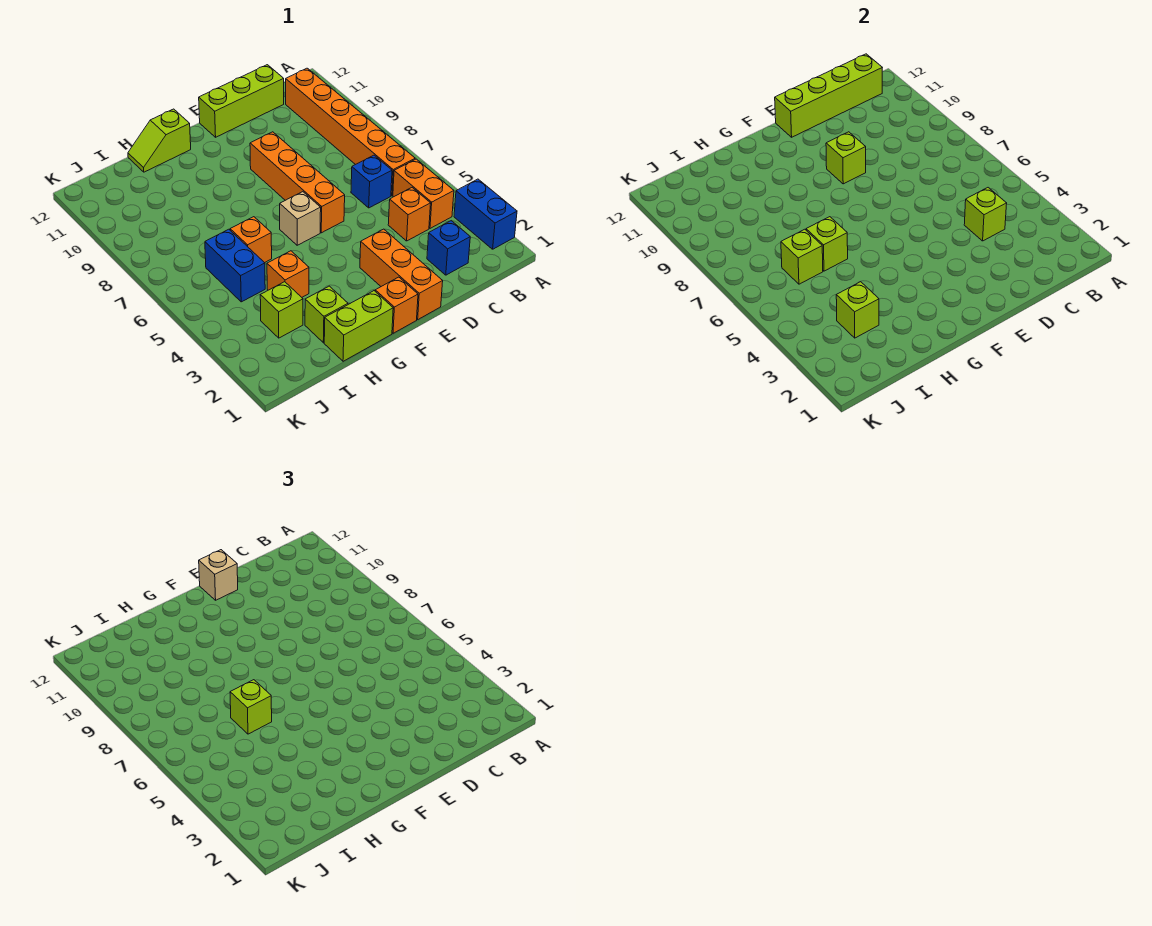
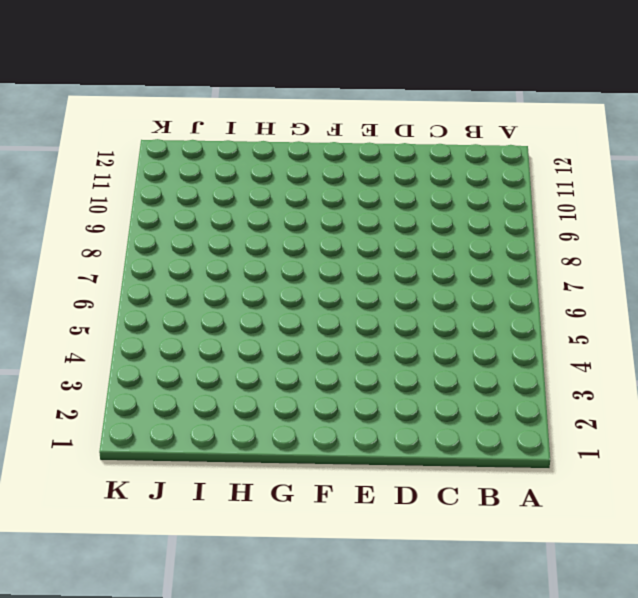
none -> blue brick A2:A3 level 1
none -> orange brick B4:B5 level 1
none -> orange brick B6:B11 level 1

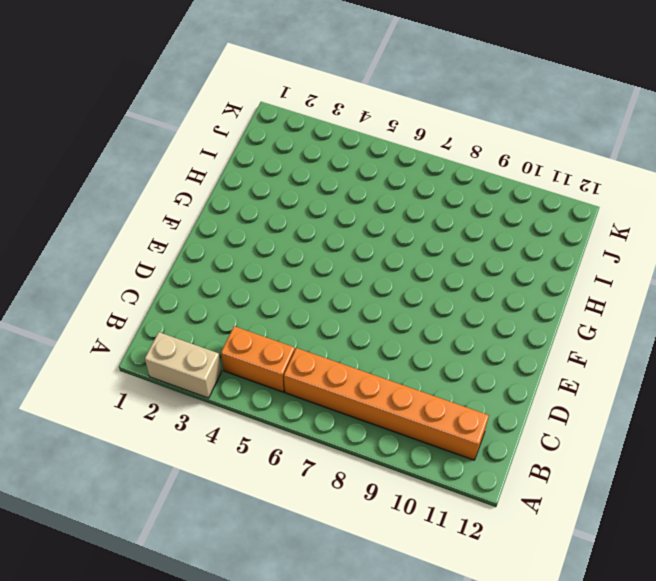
tan brick A2:A3 level 1 -> blue brick A2:A3 level 1
none -> blue brick C2 level 1
none -> orange brick C4 level 1
none -> blue brick C6 level 1

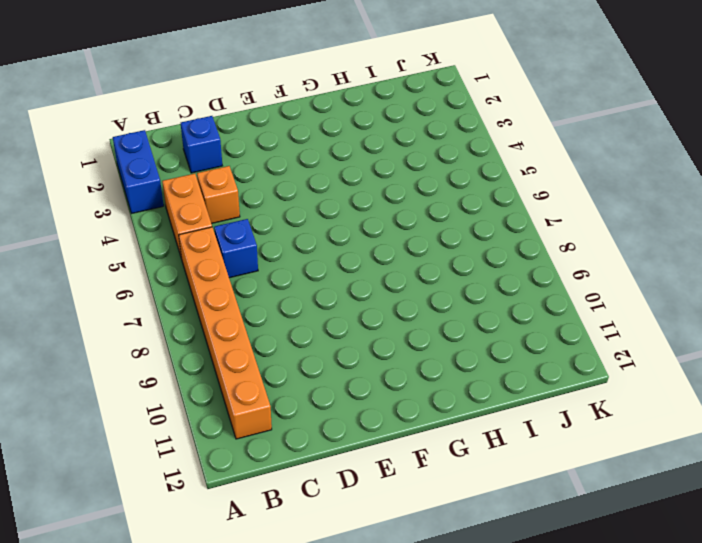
none -> lime brick C12:E12 level 1
none -> orange brick E1:E3 level 1
none -> orange brick E6:E9 level 1

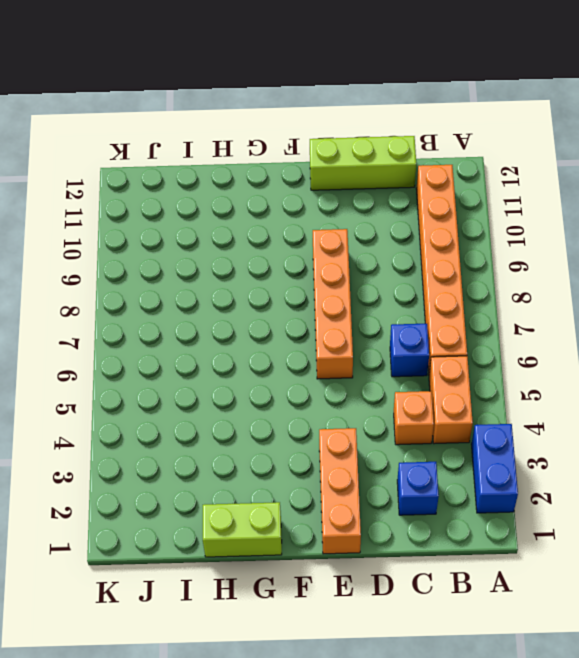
none -> orange brick F1 level 1
none -> tan brick F6 level 1
none -> lime slope G12:H12 level 1 top G

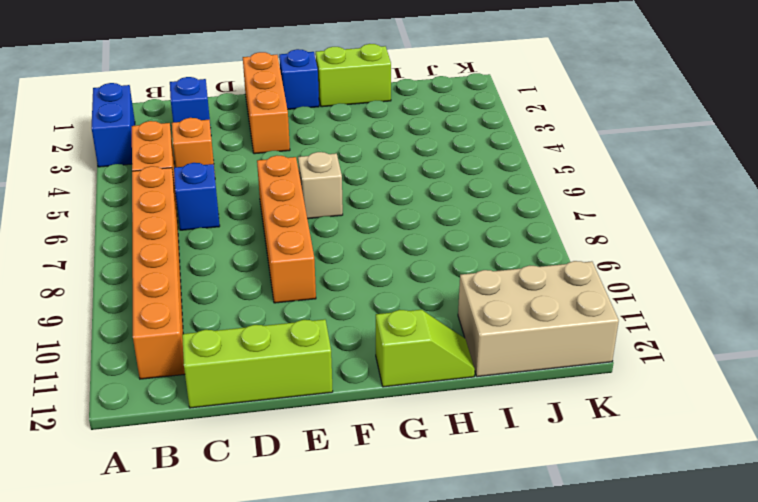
blue brick F1 level 1 -> orange brick F1 level 1
tan brick I11:K12 level 1 -> none
none -> lime brick H2 level 1
none -> orange brick H4 level 1
none -> orange brick H6 level 1

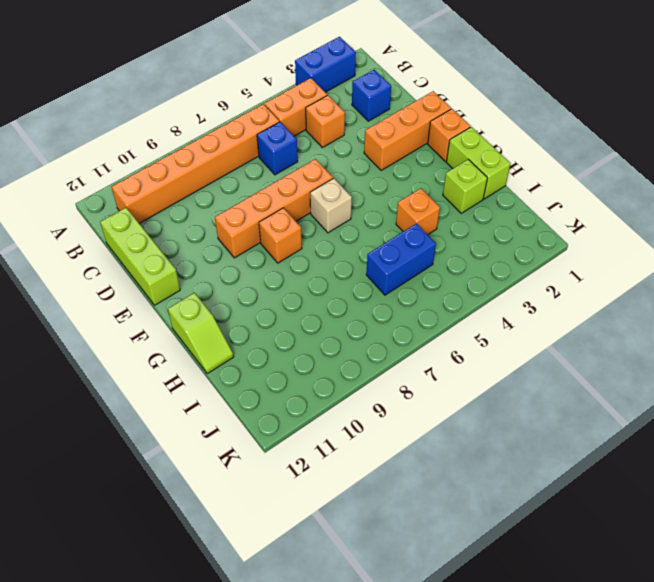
orange brick F8 level 1 -> orange brick H6 level 1
none -> lime brick I3 level 1
none -> lime brick B12:E12 level 2
none -> lime brick C4 level 2

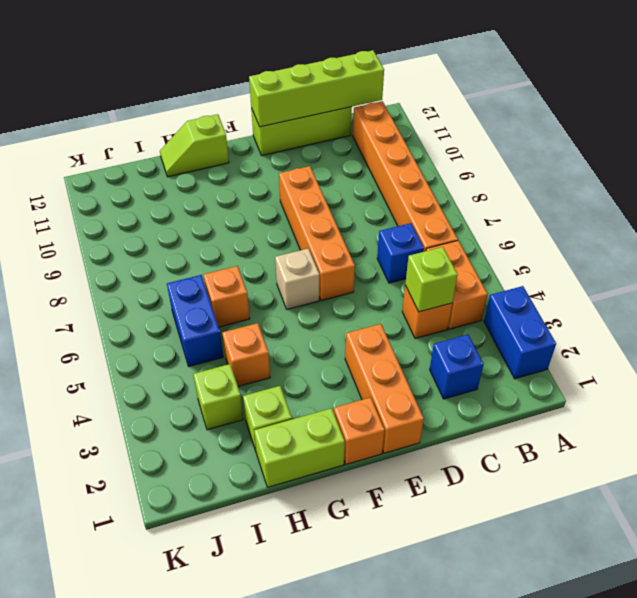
none -> lime brick E9 level 2
none -> lime brick H6 level 2
none -> lime brick I3 level 2

